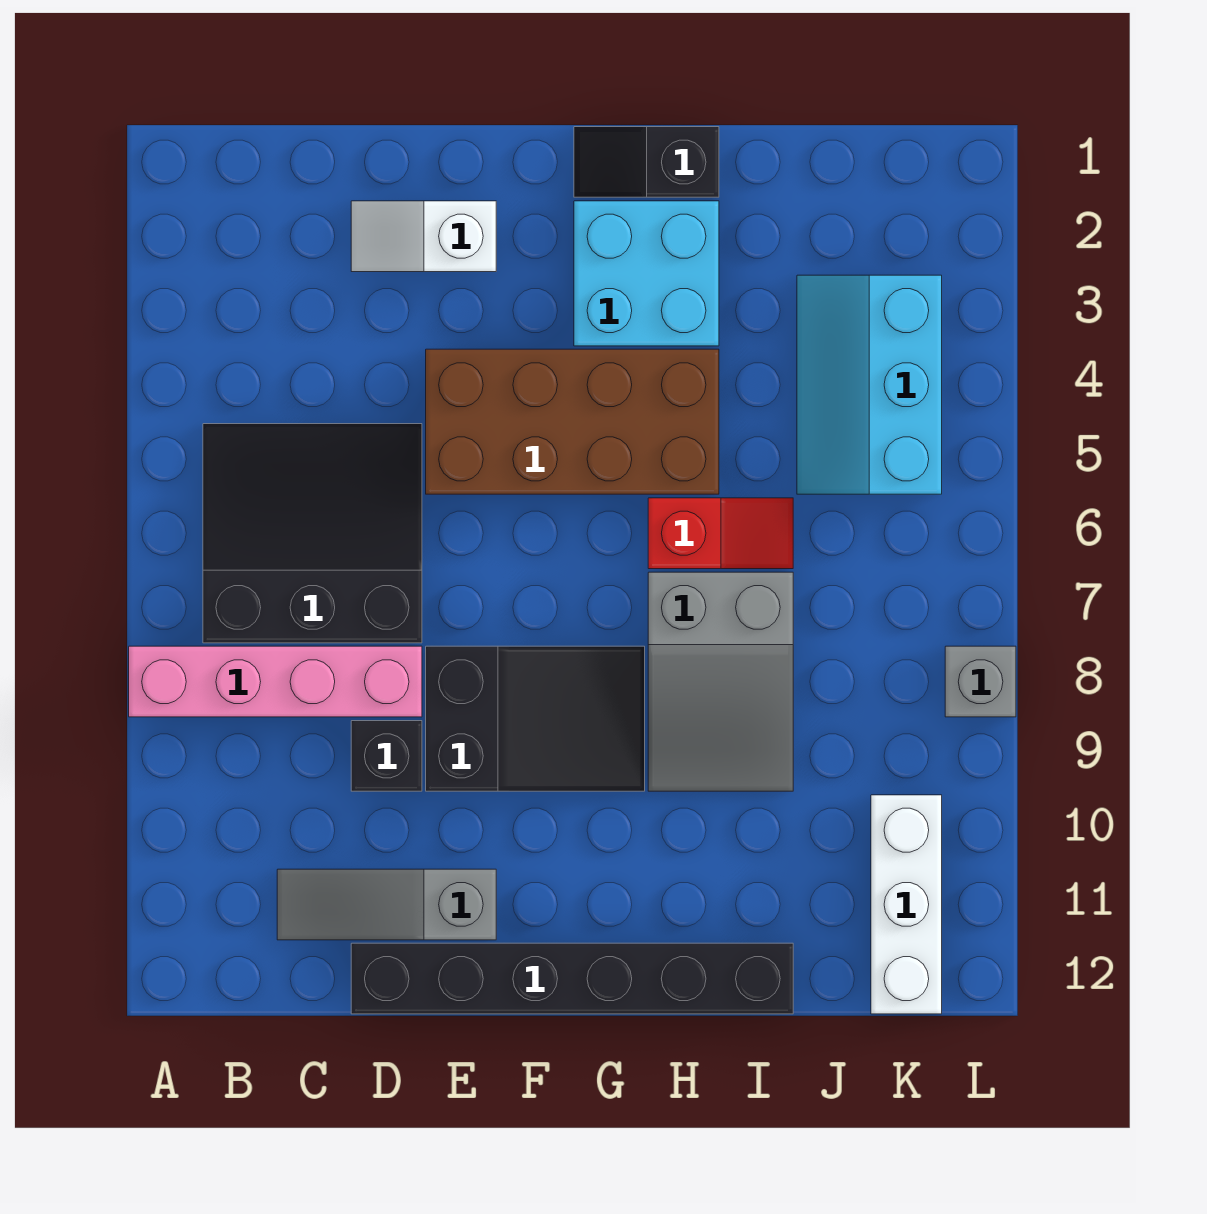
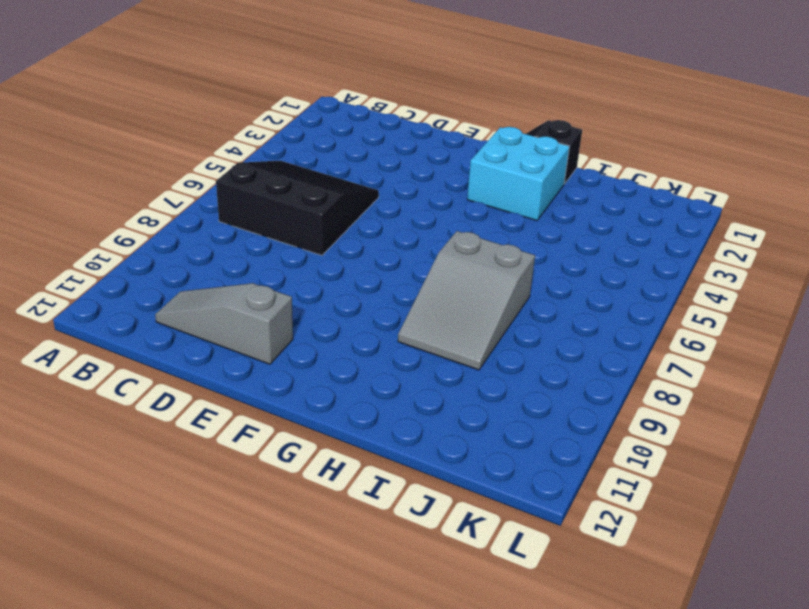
none -> pink brick A8:D8 level 1
none -> white slope D2:E2 level 1 top E
none -> black brick D9 level 1

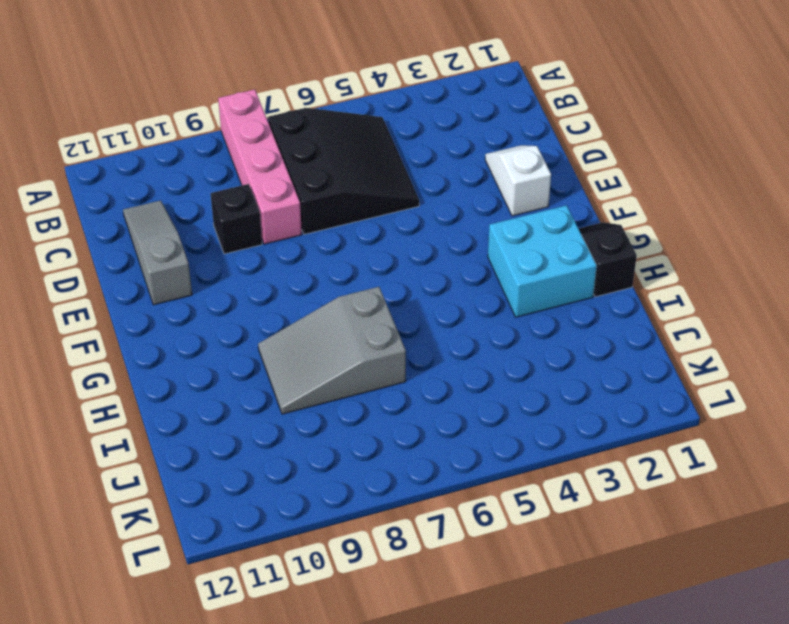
none -> black brick D12:I12 level 1
none -> brown brick E4:H5 level 1
none -> black slope E8:G9 level 1 top E

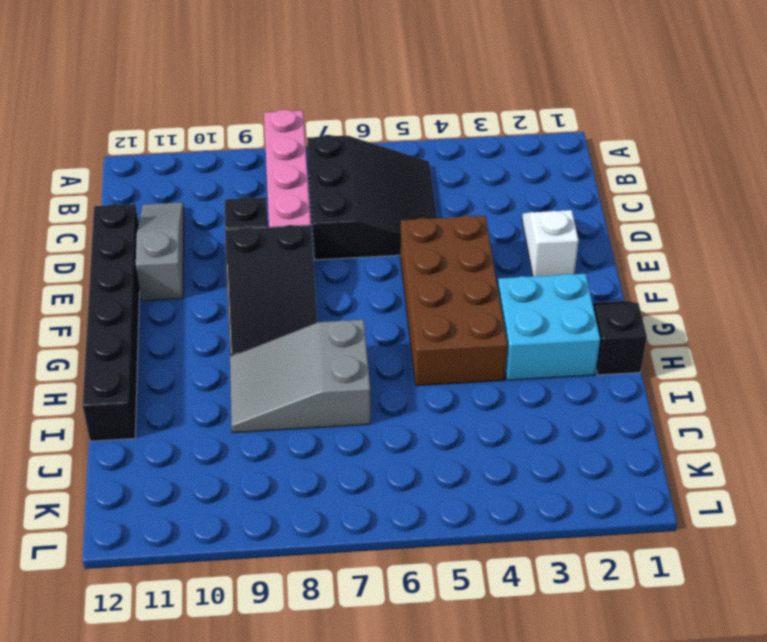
none -> red slope H6:I6 level 1 top H
none -> cyan slope J3:K5 level 1 top K
none -> white brick K10:K12 level 1

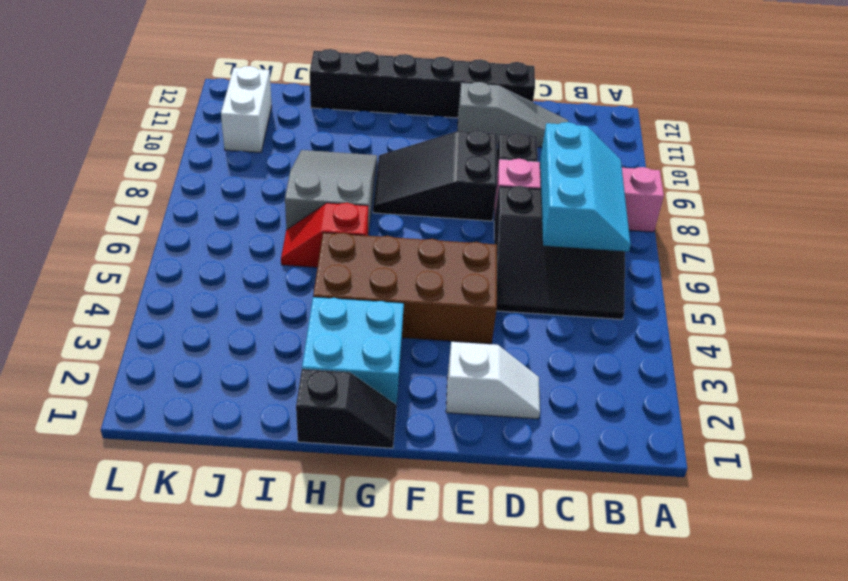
cyan slope B6:C8 level 2 top C -> cyan slope J3:K5 level 1 top K
white brick K10:K11 level 1 -> white brick K10:K12 level 1
none -> grey brick L8 level 1

